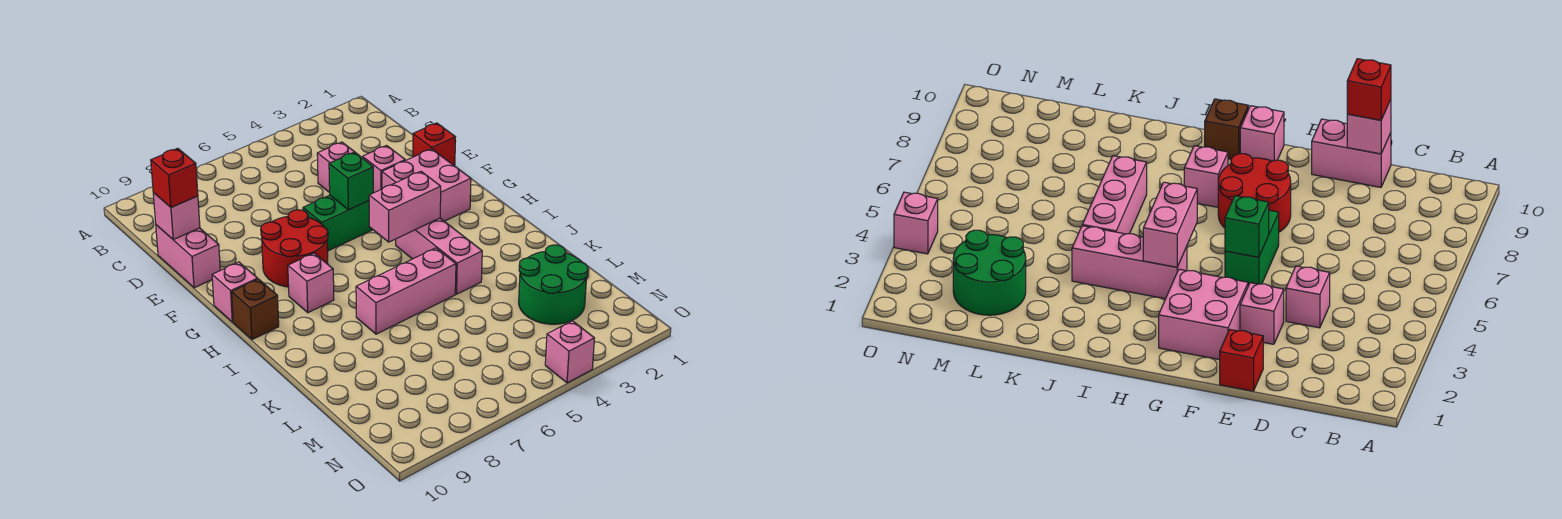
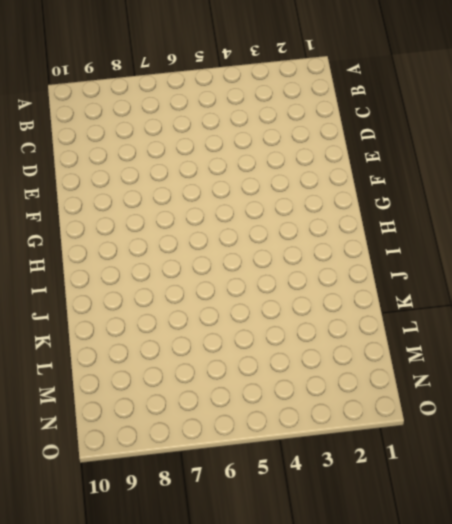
none -> pink brick D4 level 1
none -> pink brick D10:E10 level 1
none -> red brick E1 level 1

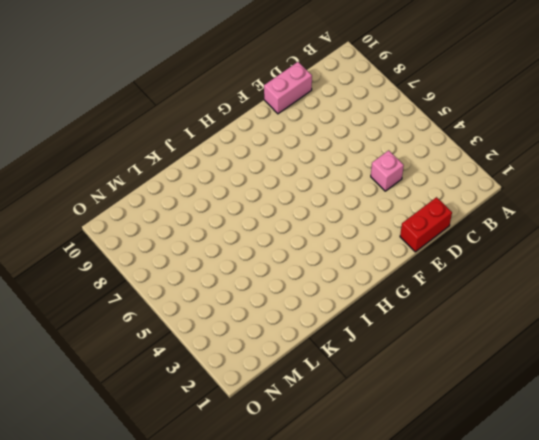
red brick D1:E1 level 1 -> red brick E1 level 1
none -> pink brick E3 level 1
none -> pink brick F2:G3 level 1
none -> green brick F5:F6 level 1

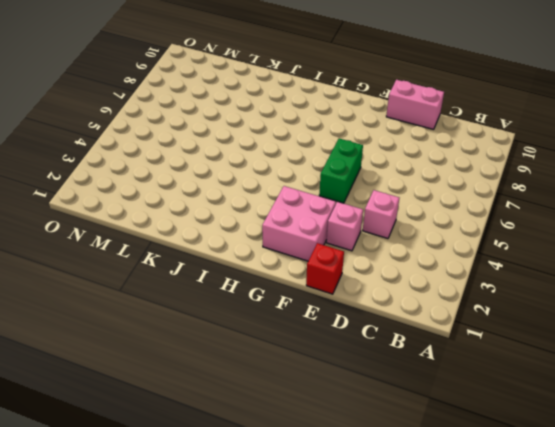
none -> red round brick F7:G8 level 1
none -> pink brick G10 level 1
none -> pink brick H4:J4 level 1

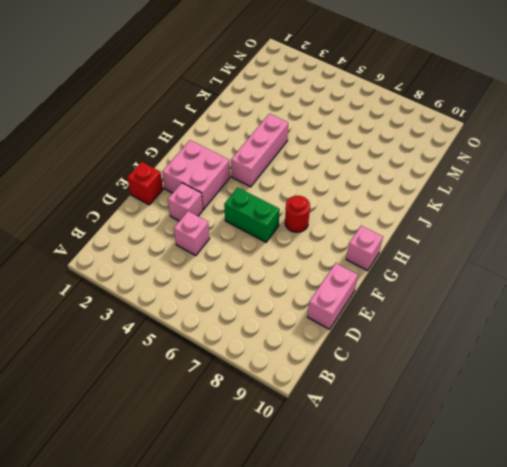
red round brick G7 level 1 -> red round brick F7:G8 level 1
none -> pink brick H8 level 1
none -> brown brick H10 level 1
none -> pink brick J5:J7 level 1

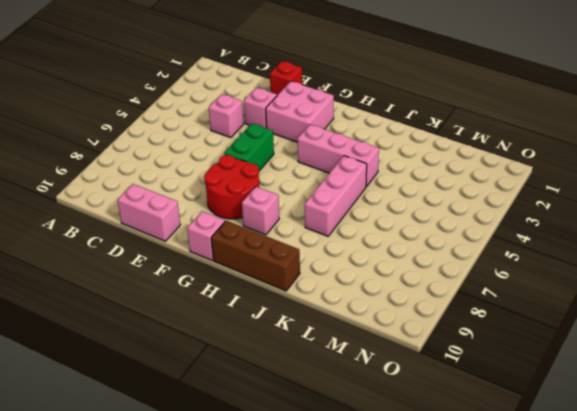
brown brick H10:J10 level 1 -> brown brick H10 level 1
none -> green round brick L2:M3 level 1
none -> pink brick O4 level 1
none -> pink brick D10 level 2

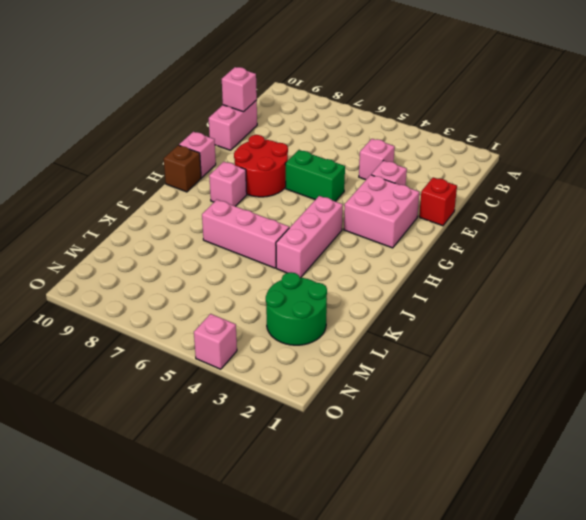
none -> green brick F5 level 2
none -> pink brick H4:H5 level 2
none -> red brick D10 level 3

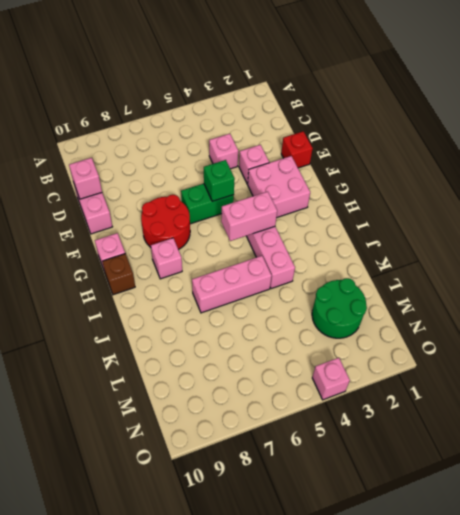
none -> red brick D10 level 3

